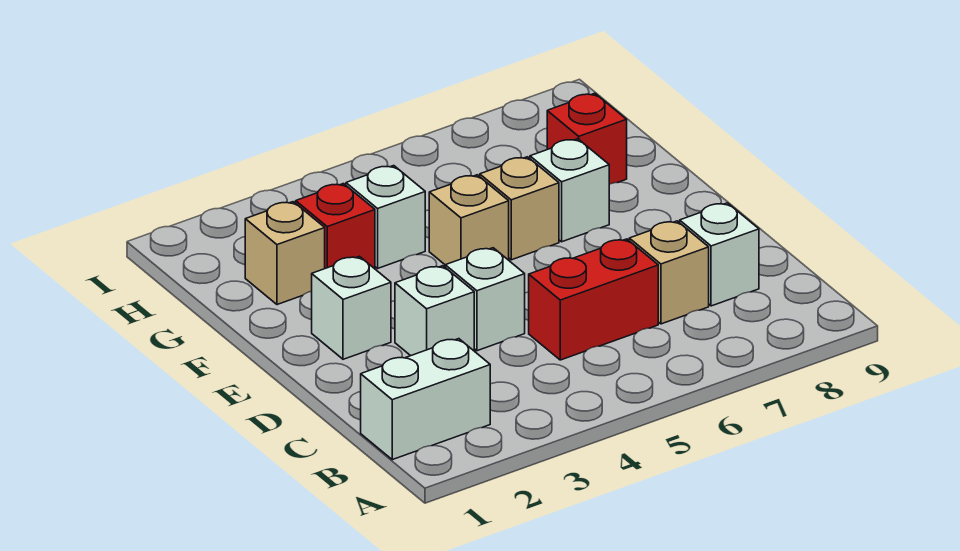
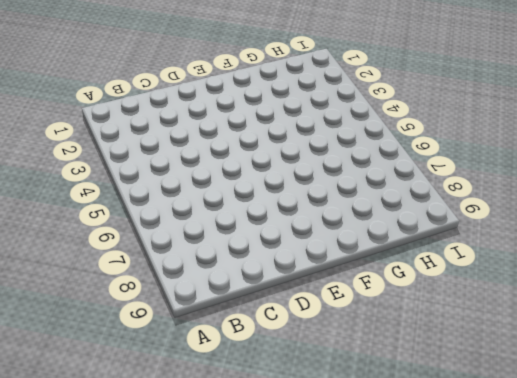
none -> white brick B1:B2 level 1
none -> red brick C5:C6 level 1
none -> tan brick C7 level 1

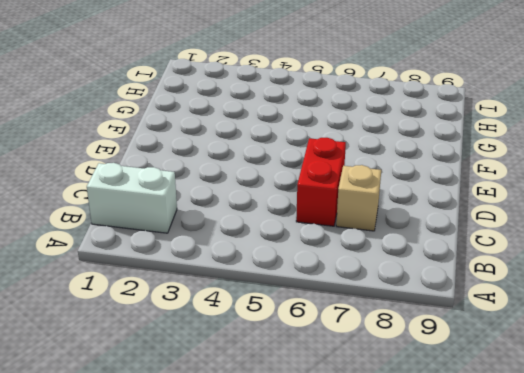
red brick C6:D6 level 1 -> red brick C5:C6 level 1
none -> white brick C8 level 1
none -> white brick D3 level 1
none -> white brick D4 level 1

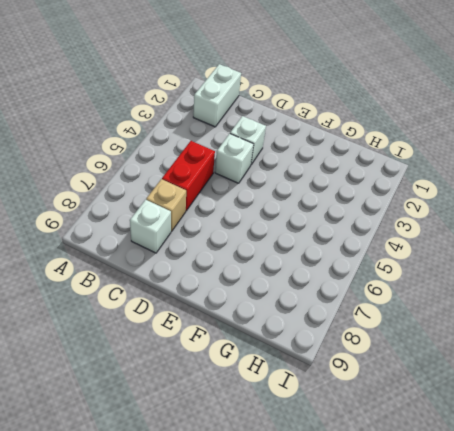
none -> white brick E2 level 1
none -> tan brick F5 level 1
none -> tan brick F6 level 1

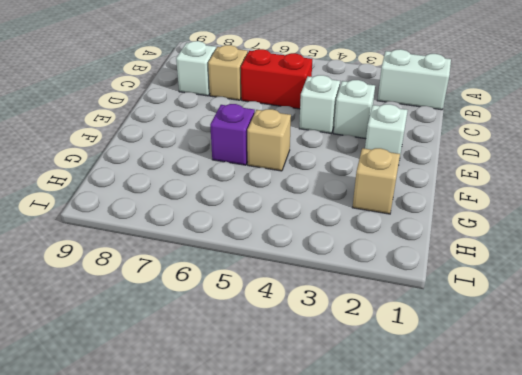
purple brick F6 level 1 -> tan brick F6 level 1
none -> white brick F7 level 1
none -> red brick G3 level 1
none -> white brick G4 level 1

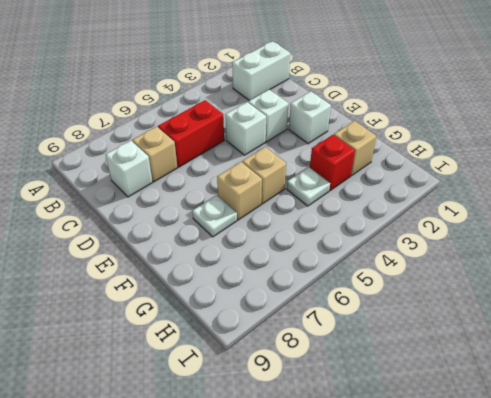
white plate F7 level 1 -> white brick F7 level 1
white plate G4 level 1 -> white brick G4 level 1
none -> red brick G8 level 1

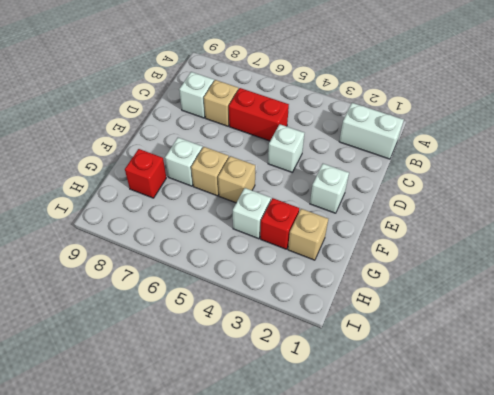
none -> white brick D3 level 1

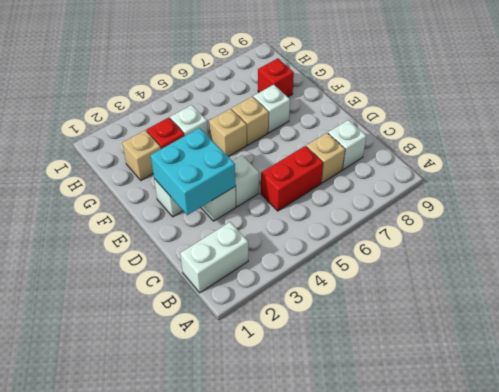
cyan brick D2:E3 level 2 -> none

